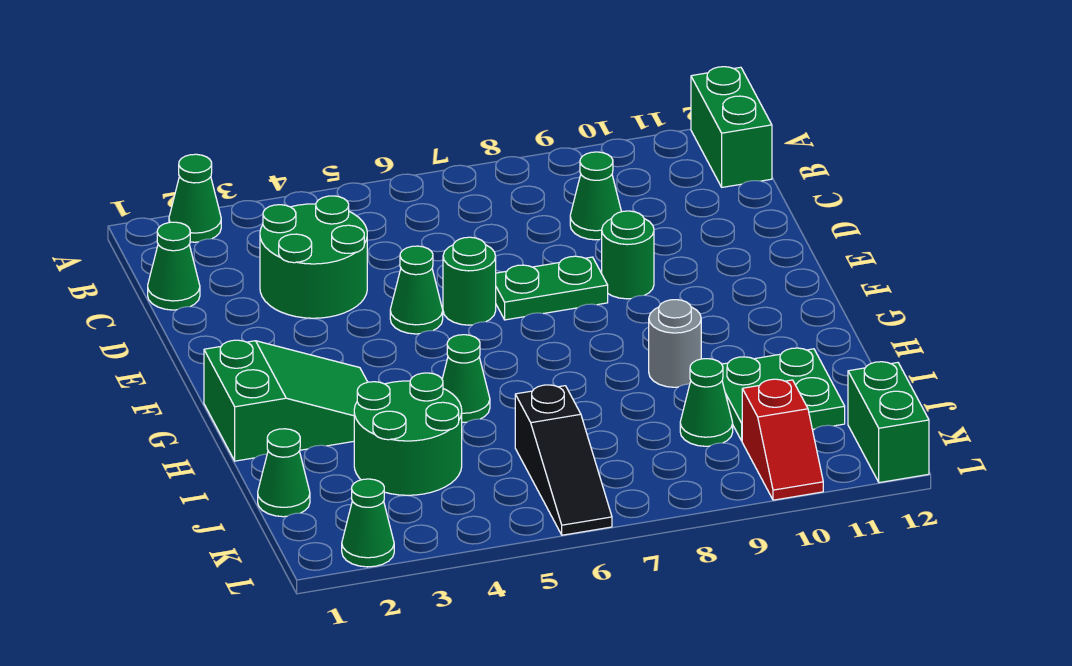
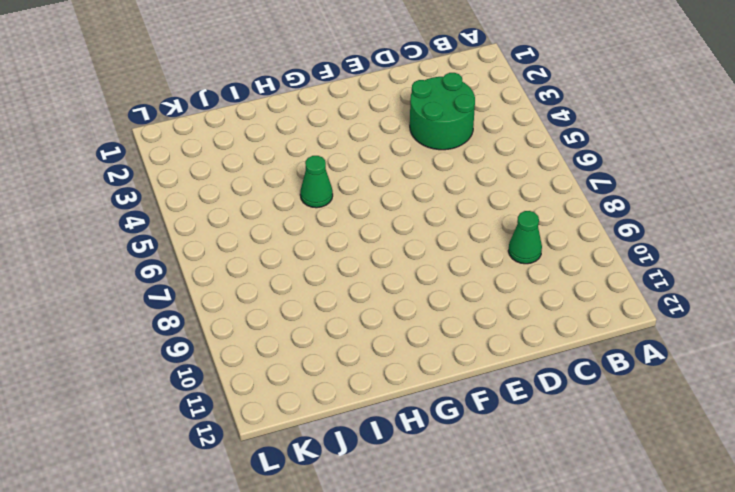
none -> green cone A2 level 1
none -> green brick A12:B12 level 1
none -> green cone C1 level 1

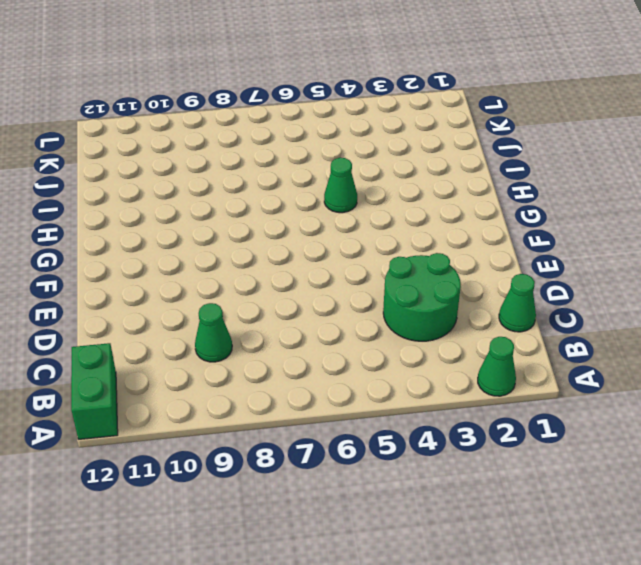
none -> green cone E5 level 1
none -> green round brick E6 level 1
none -> green plate E7:E8 level 1

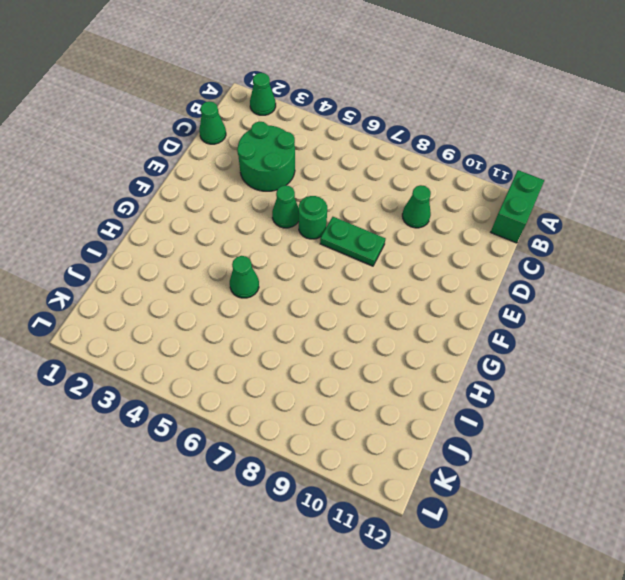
none -> green round brick E9 level 1
none -> green slope G1:H3 level 1 top 1
none -> grey round brick H9 level 1

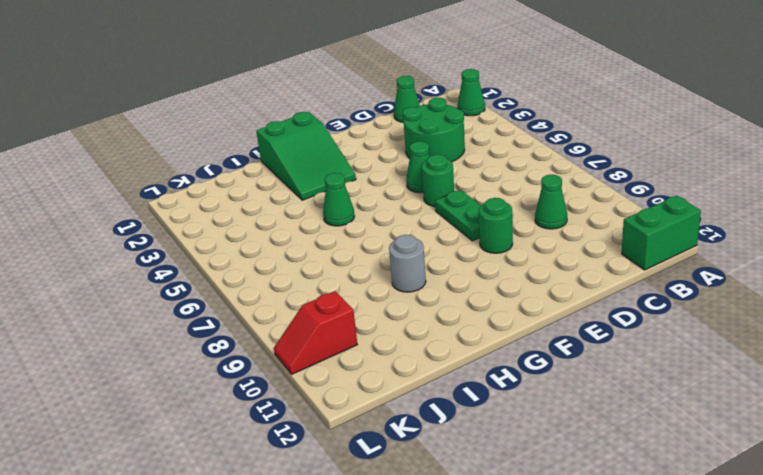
none -> green round brick I3:J4 level 1
none -> green plate I10:J11 level 1
none -> green cone J1 level 1

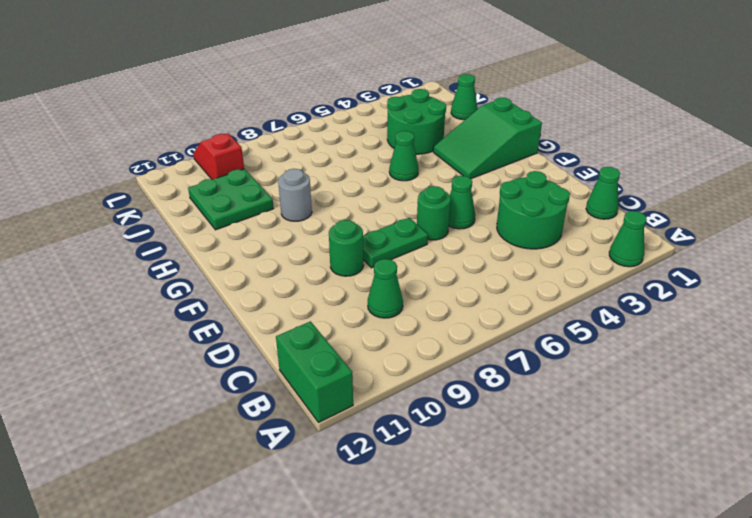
none -> black slope J6:L6 level 1 top J
none -> green cone J9 level 1
none -> green brick K12:L12 level 1

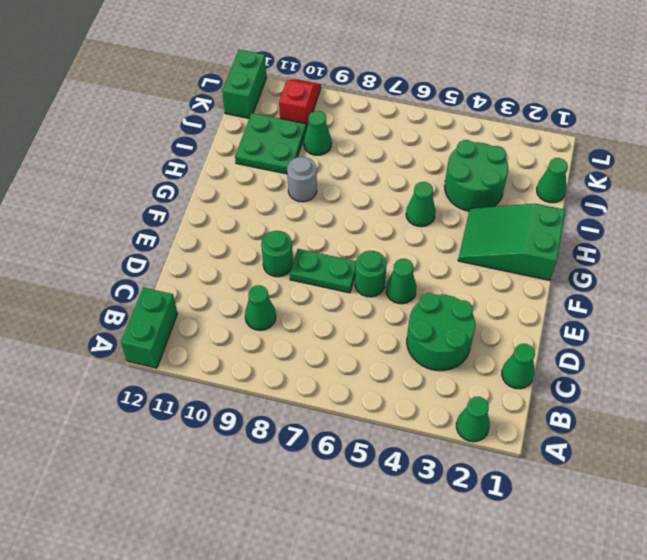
none -> black slope J6:L6 level 1 top J
none -> green cone L2 level 1

